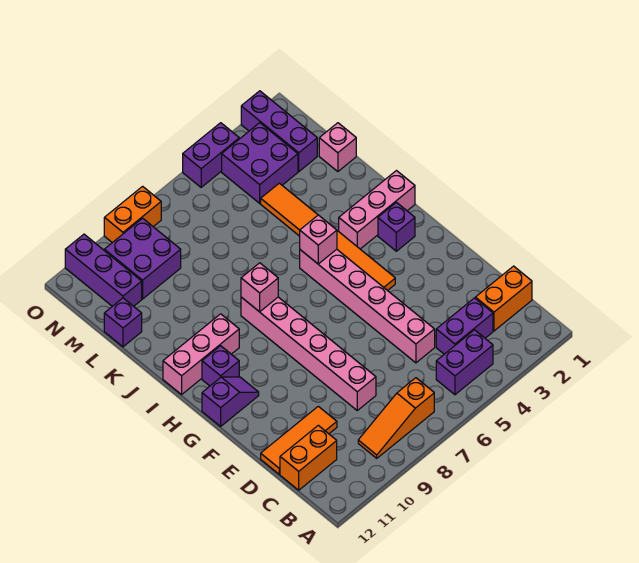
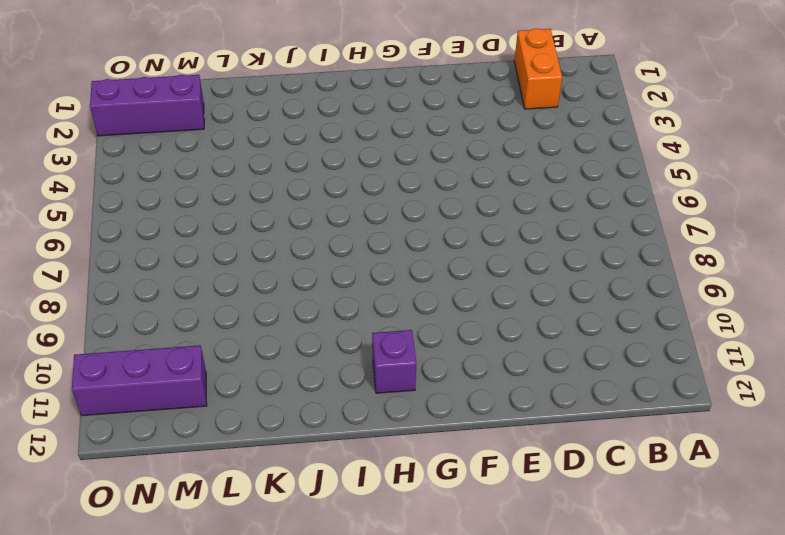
none -> purple brick B4:B5 level 1
none -> orange slope B7:B9 level 1 top 7
none -> purple brick C3:C4 level 1

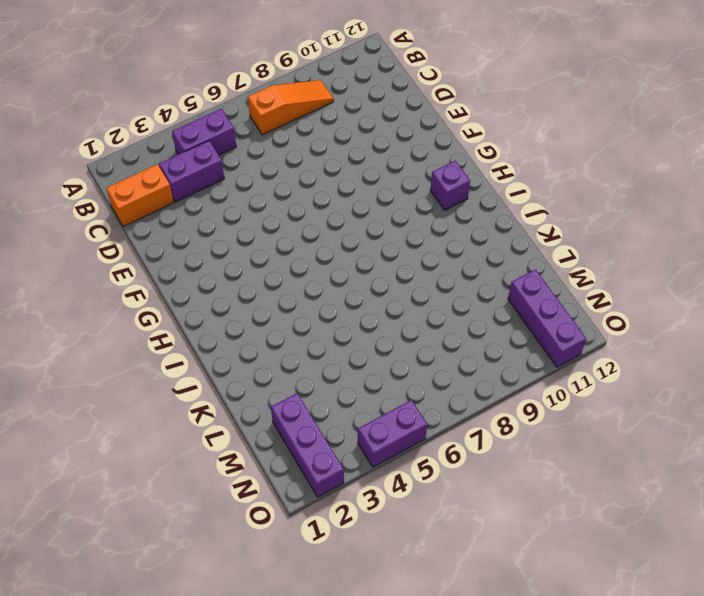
none -> orange brick C11:C12 level 1
none -> pink brick D5:I5 level 1
none -> pink brick D8:I8 level 1

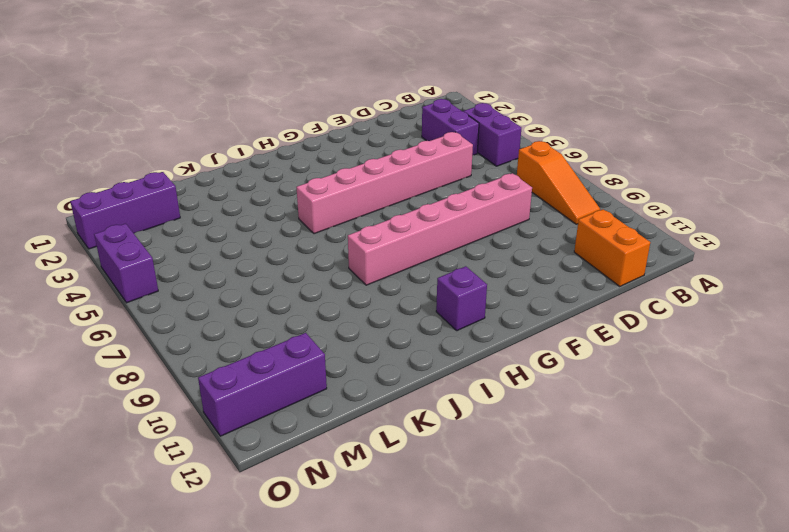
none -> orange brick C1:C2 level 1
none -> orange tile D10:D12 level 1
none -> orange tile G4:L4 level 1

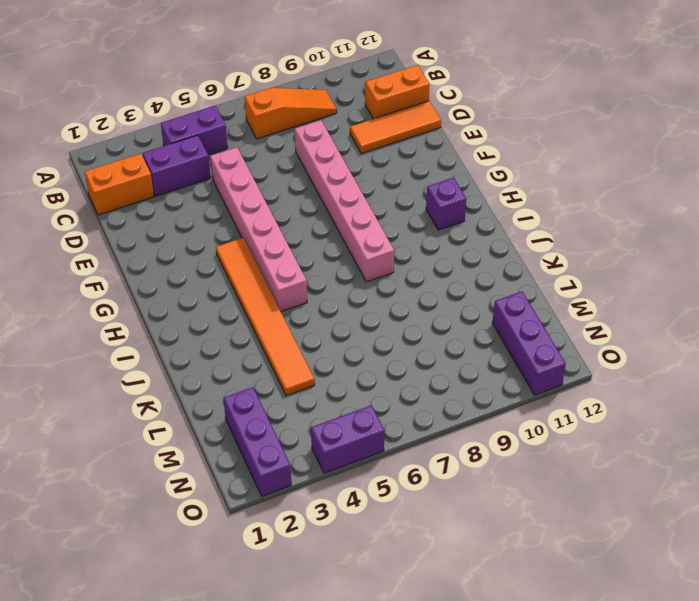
none -> purple slope G11:G12 level 1 top 12
none -> purple brick H2 level 1
none -> pink brick I1:I3 level 1

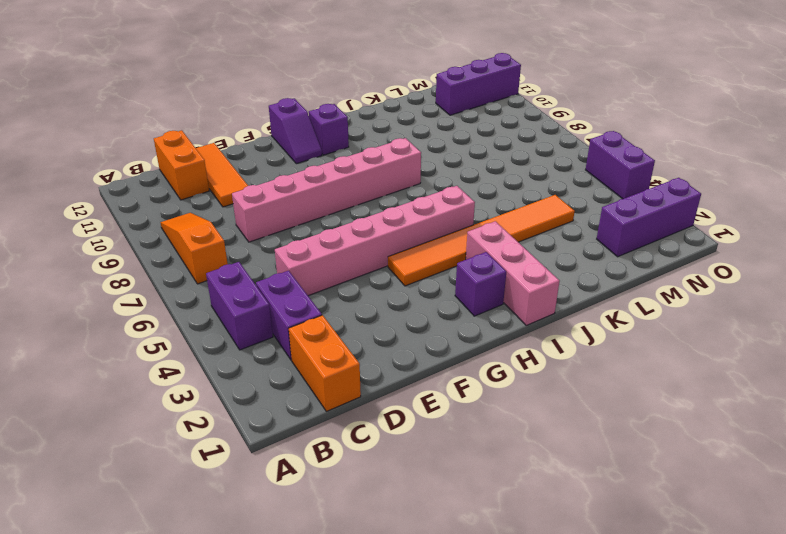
none -> pink brick I10:I12 level 1
none -> pink brick L1 level 1
none -> purple brick L12 level 1

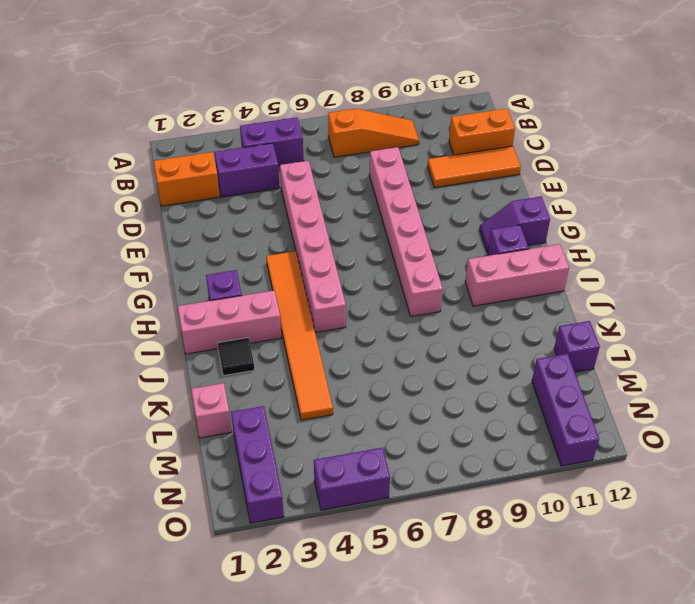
black tile J2 level 1 -> none
none -> purple brick M3:N4 level 1
none -> purple brick M9:N10 level 1
none -> orange brick O8:O9 level 1

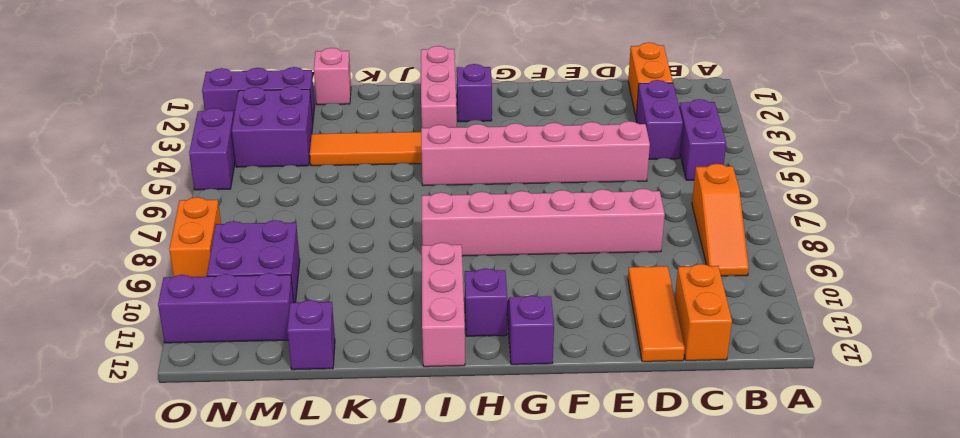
none -> pink brick I5 level 2
none -> pink brick I8 level 2

